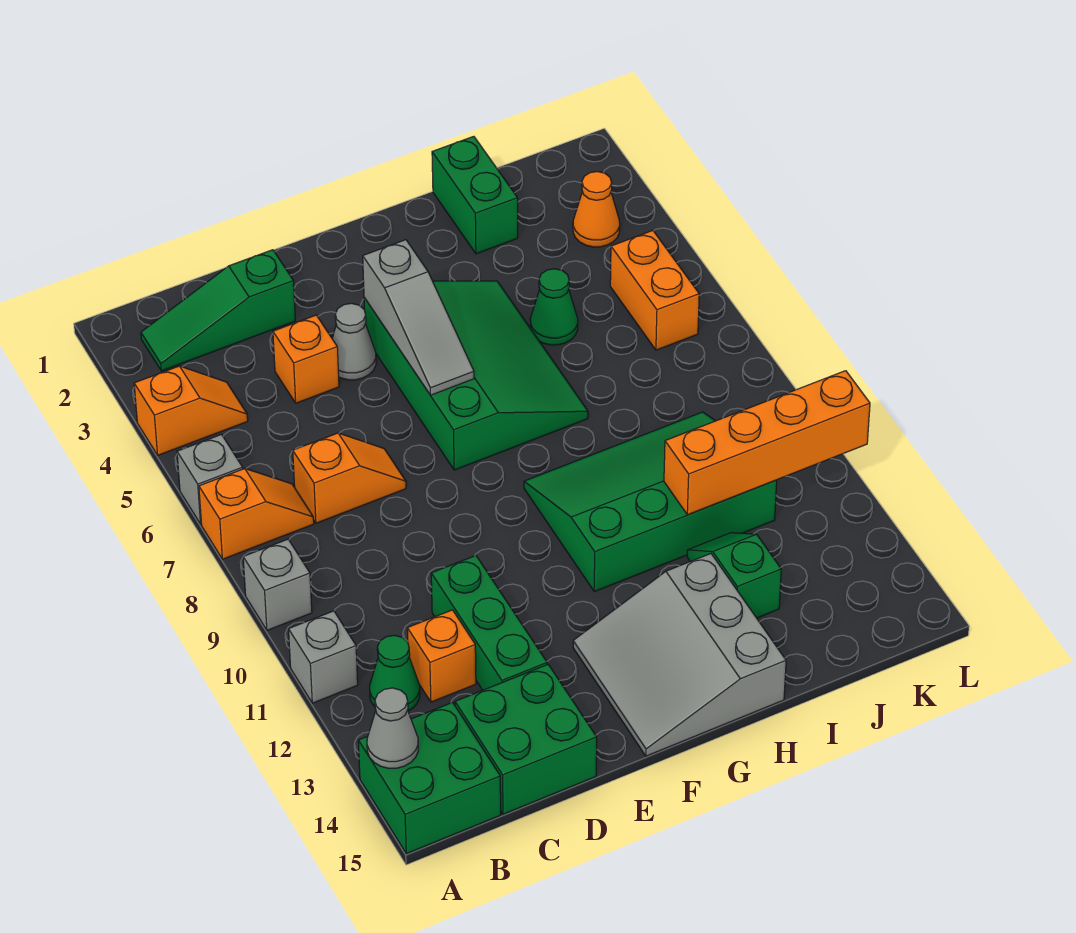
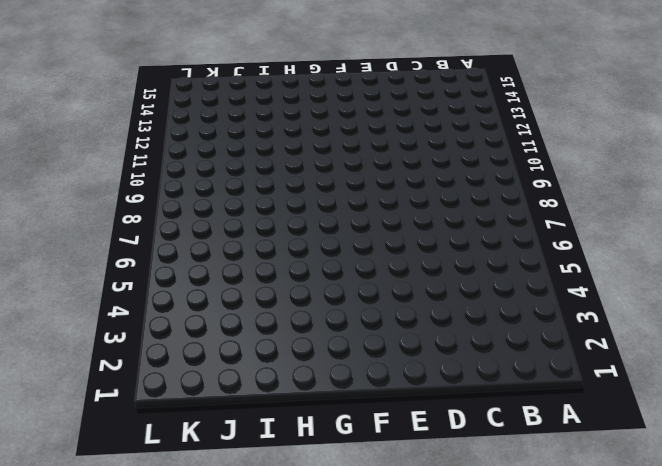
none -> orange slope A4:B4 level 1 top A
none -> grey brick A6 level 1
none -> orange slope A7:B7 level 1 top A

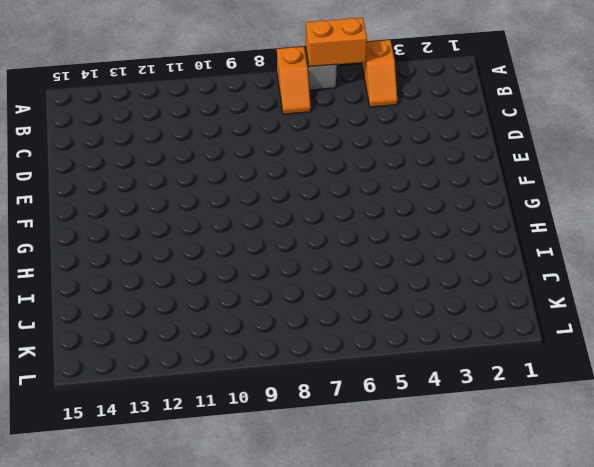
orange brick A5:A6 level 2 -> orange brick K5:K6 level 1
none -> grey brick A9 level 1
none -> grey brick A11 level 1
none -> green brick A14:B15 level 1

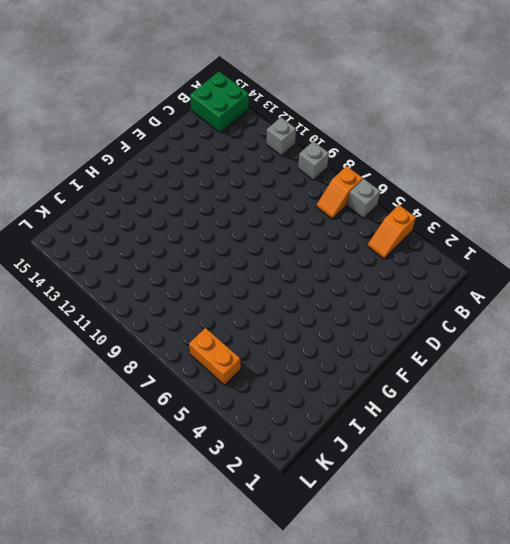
none -> green slope B2:D2 level 1 top D
none -> green cone B12 level 1
none -> orange slope C7:D7 level 1 top C

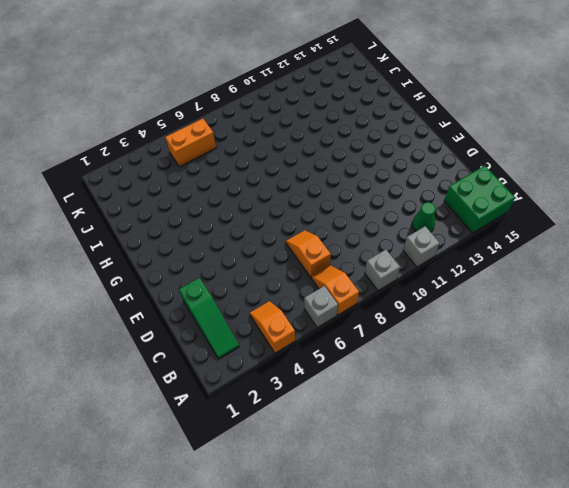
none -> orange brick C12 level 1
none -> green brick C14:D15 level 1
none -> orange brick D4 level 1

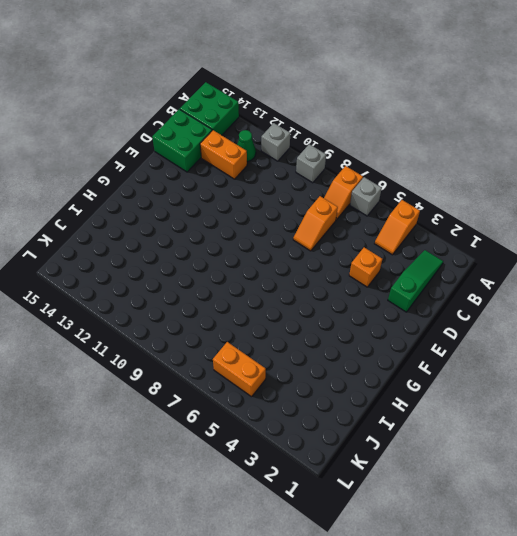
orange brick C12:C13 level 1 -> orange brick C12 level 1
none -> green brick D11:D13 level 1
none -> grey cone E4 level 1
none -> green slope F4:H7 level 1 top F

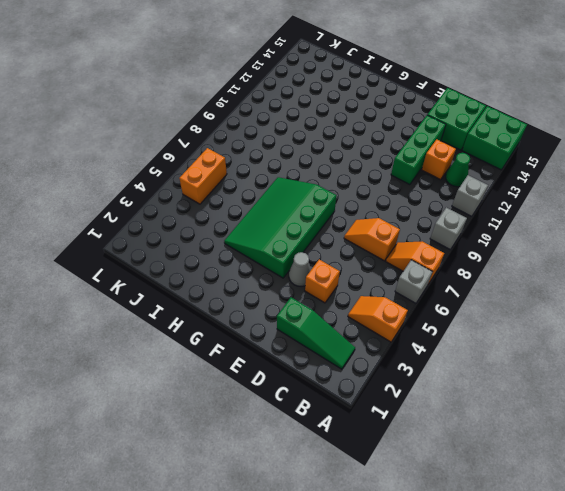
none -> grey slope F13:H15 level 1 top H
none -> green slope G9:J11 level 1 top 11
none -> green brick I1:I2 level 1

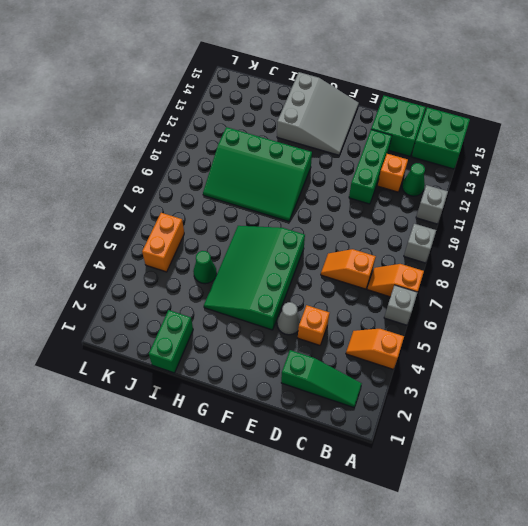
none -> green slope I12:I13 level 1 top 13
none -> orange cone K3 level 1
none -> grey cone A14 level 2

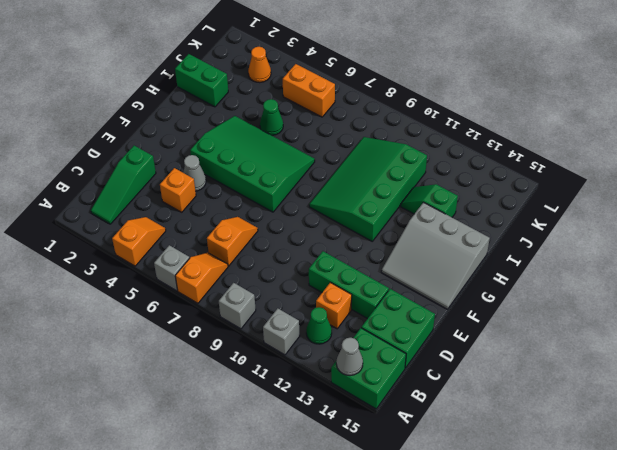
none -> grey slope F4:F6 level 2 top 4
none -> orange brick I11:L11 level 2

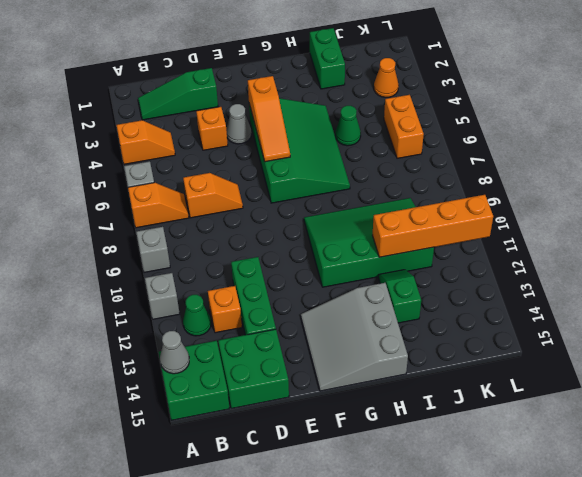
orange slope F4:F6 level 2 top 4 -> grey slope F4:F6 level 2 top 4

